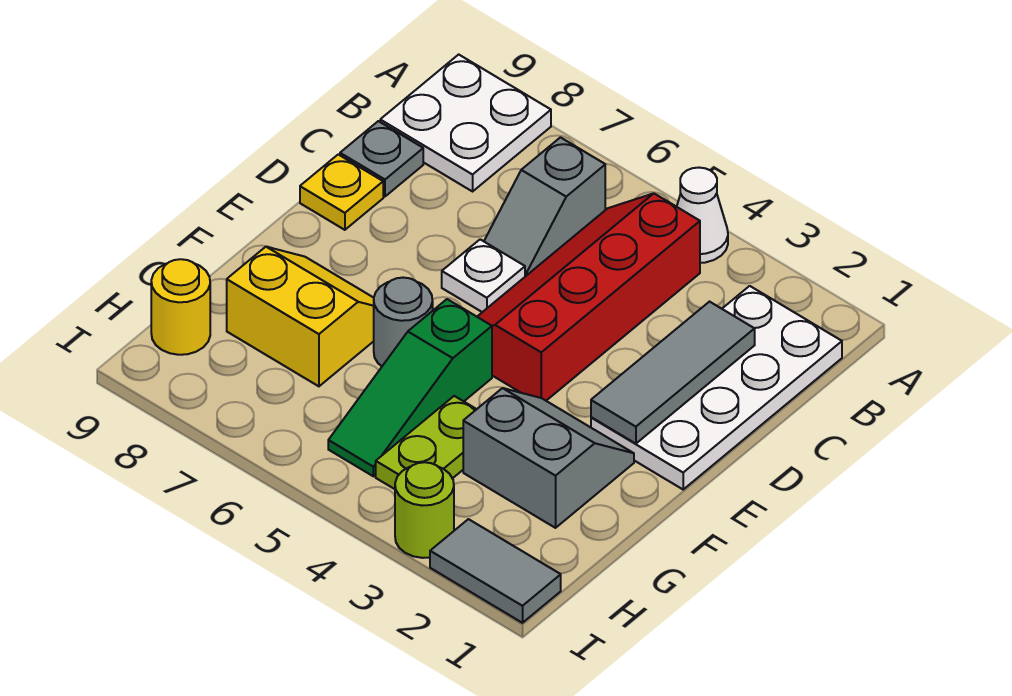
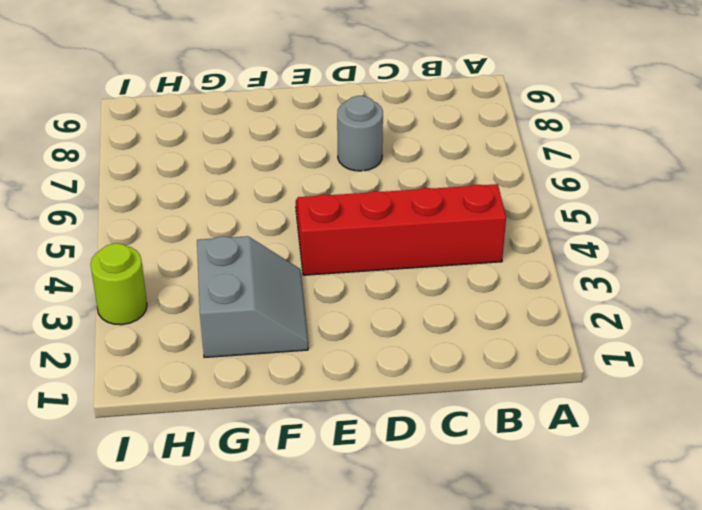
grey round brick D7 level 1 -> grey round brick F6 level 1
none -> white cone A4 level 1
none -> white plate A8:B9 level 1
none -> white plate B1:E2 level 1

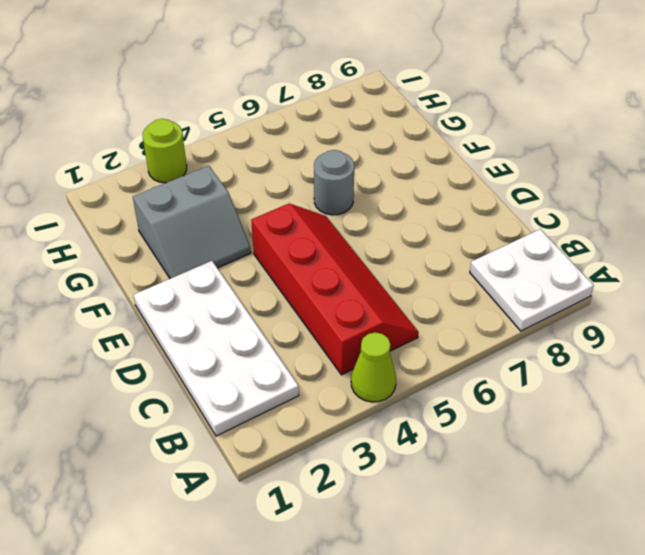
lime cone A4 level 1 -> white cone A4 level 1
none -> grey slope B6:C6 level 1 top B
none -> grey plate C9 level 1
none -> white plate D6 level 1

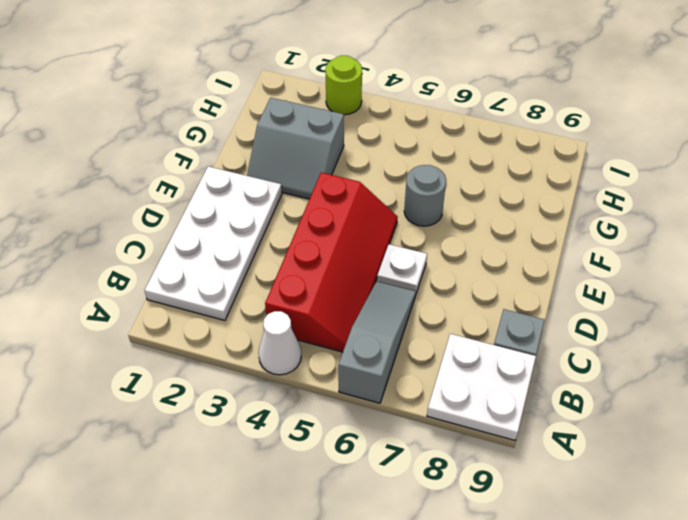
grey slope A6:C6 level 1 top A -> grey slope B6:C6 level 1 top B
none -> yellow plate D9 level 1
none -> green slope F5:H5 level 1 top F
none -> yellow slope F7:G8 level 1 top G

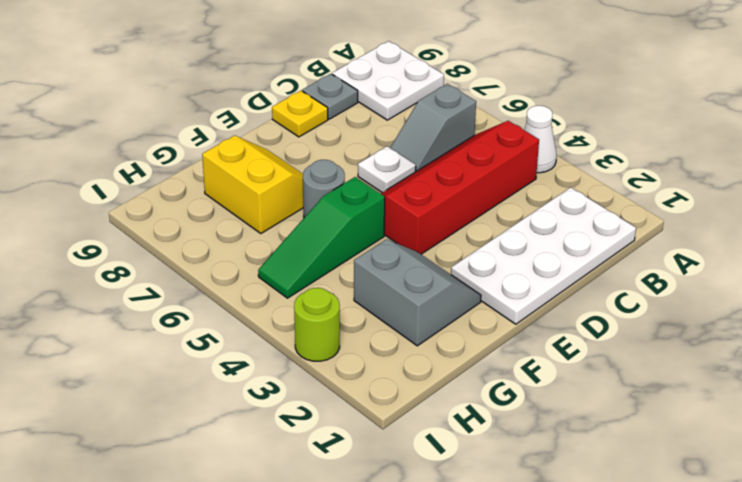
none -> lime plate G4:H4 level 1
none -> yellow round brick H9 level 1
none -> grey tile I1:I2 level 1

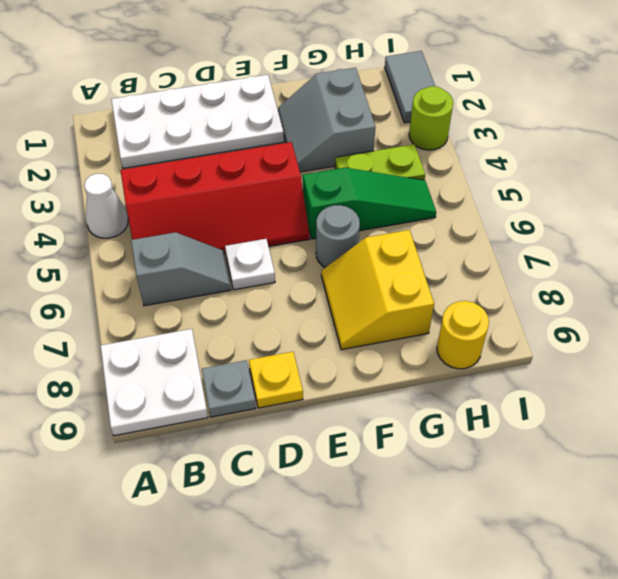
none -> grey tile C2:E2 level 2

